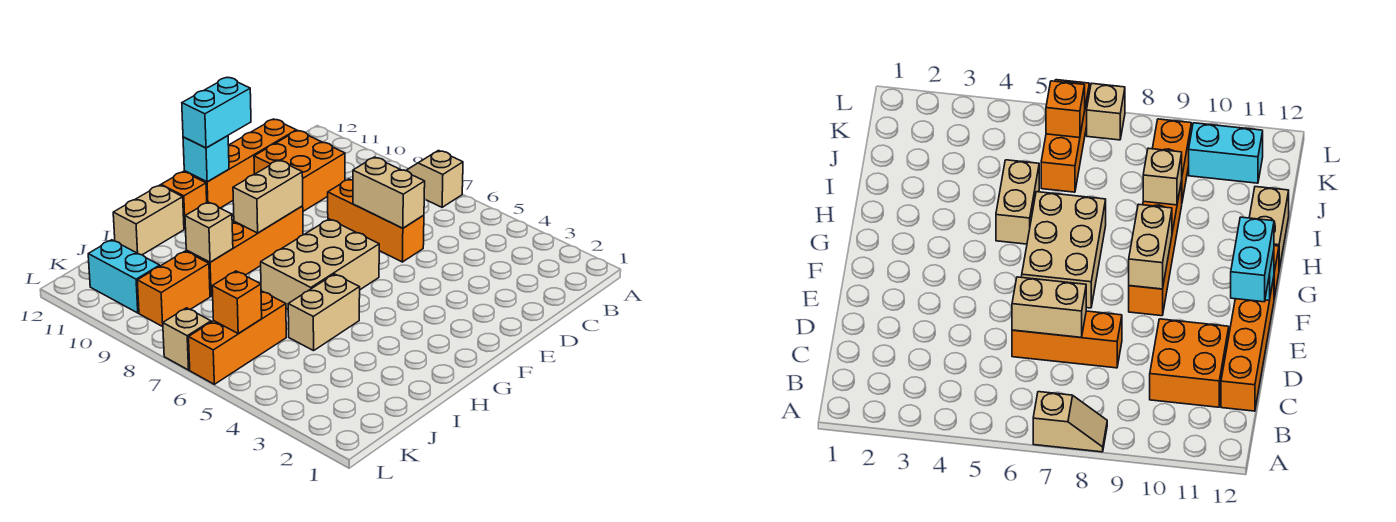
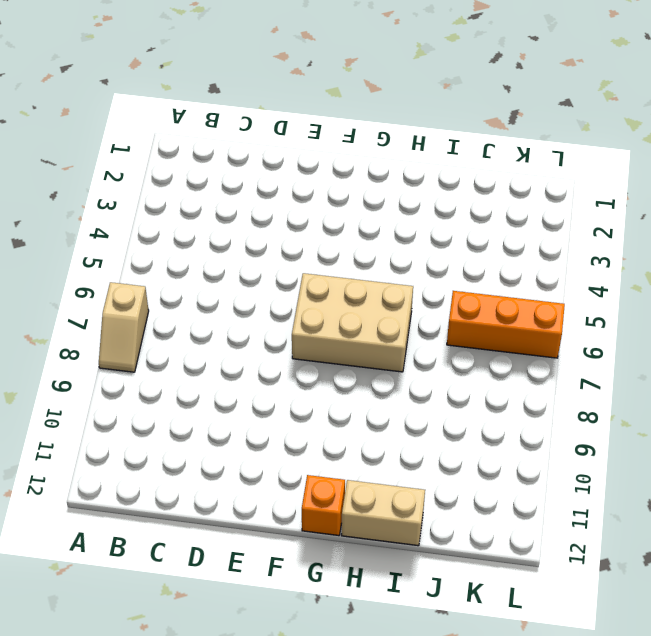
none -> orange brick C10:D11 level 1
none -> orange brick C12:F12 level 1
none -> orange brick D6:D8 level 1

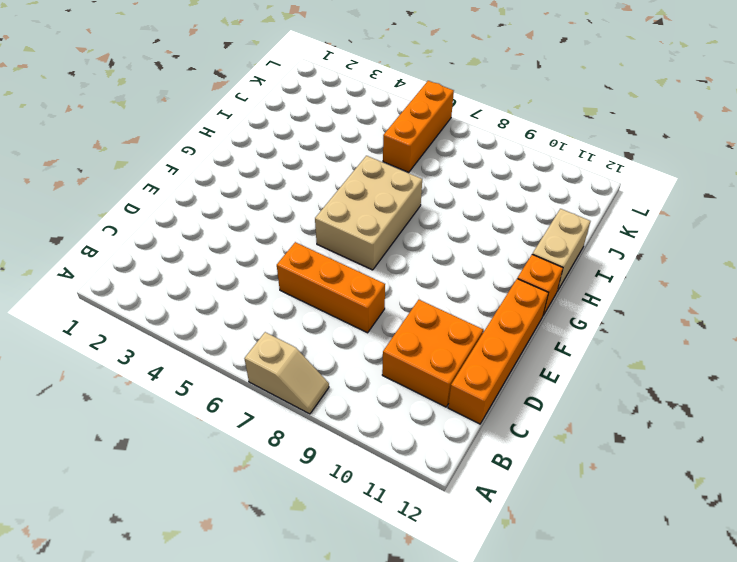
none -> orange brick F9:I9 level 1
none -> tan brick H5:I5 level 1
none -> orange brick J9:K9 level 1

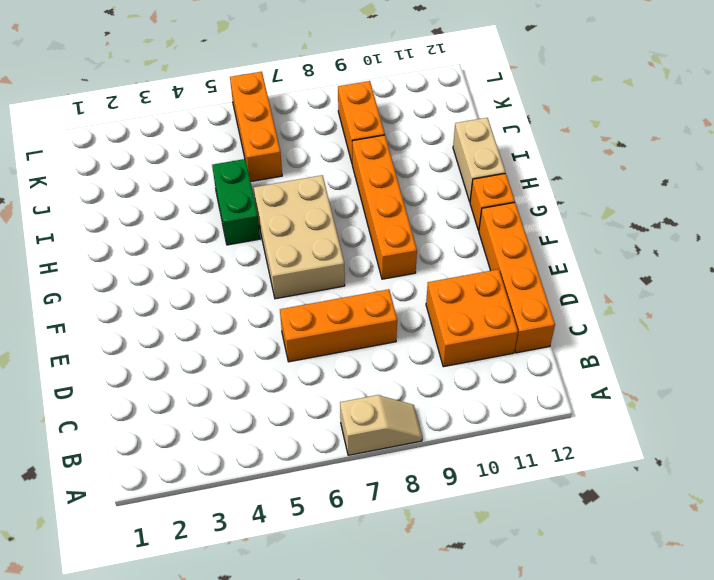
green brick H5:I5 level 1 -> tan brick H5:I5 level 1
none -> cyan brick K10:K11 level 1
none -> tan brick L7 level 1
none -> tan brick D6:D7 level 2

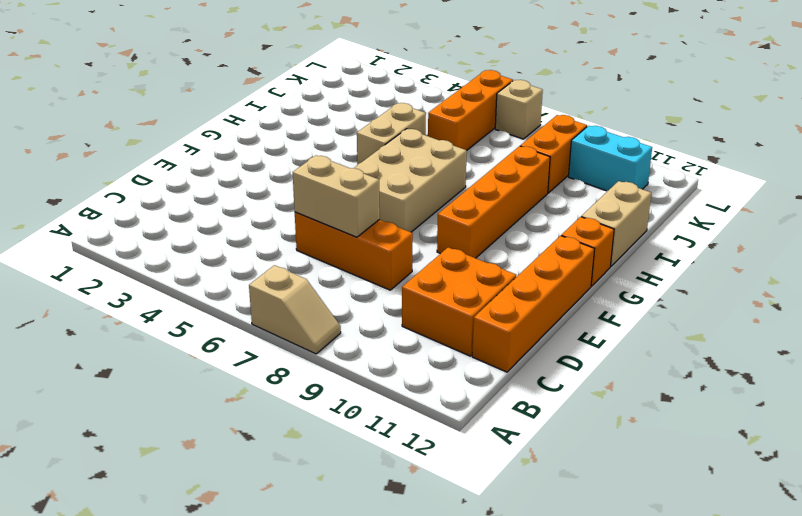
none -> tan brick F9:G9 level 2
none -> cyan brick F12 level 2
none -> tan brick I9 level 2

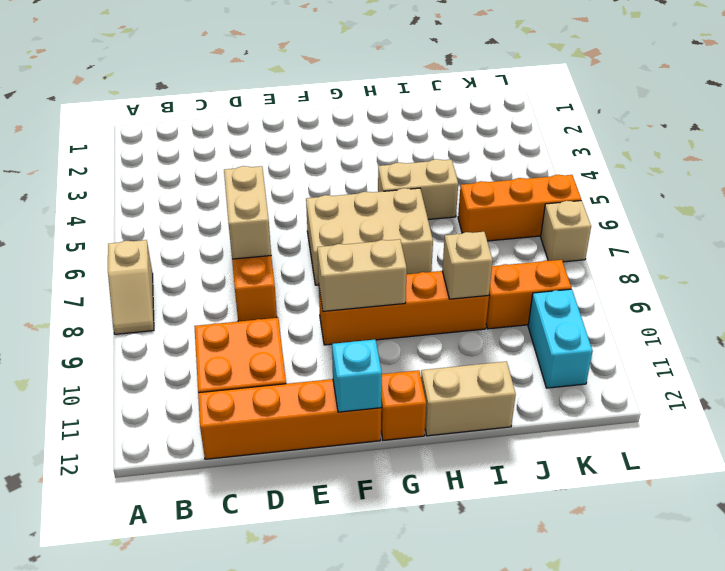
none -> orange brick K6 level 2
none -> cyan brick E12:F12 level 3

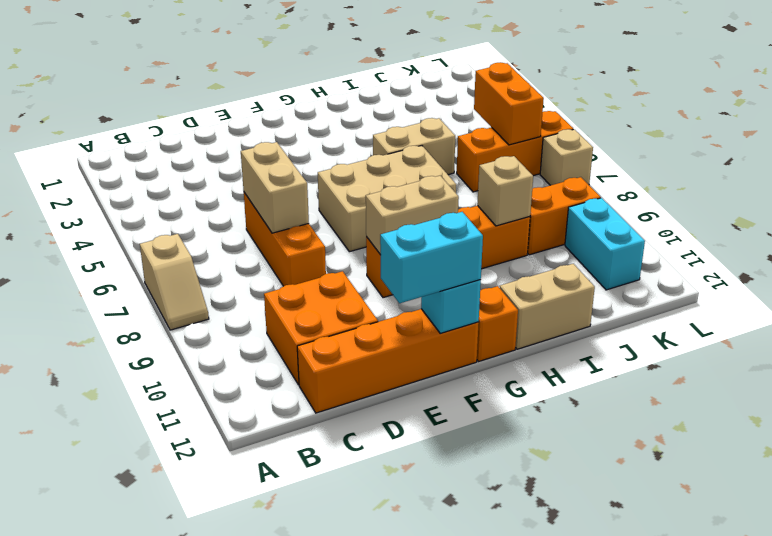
orange brick K5:K6 level 2 -> orange brick K6 level 2

